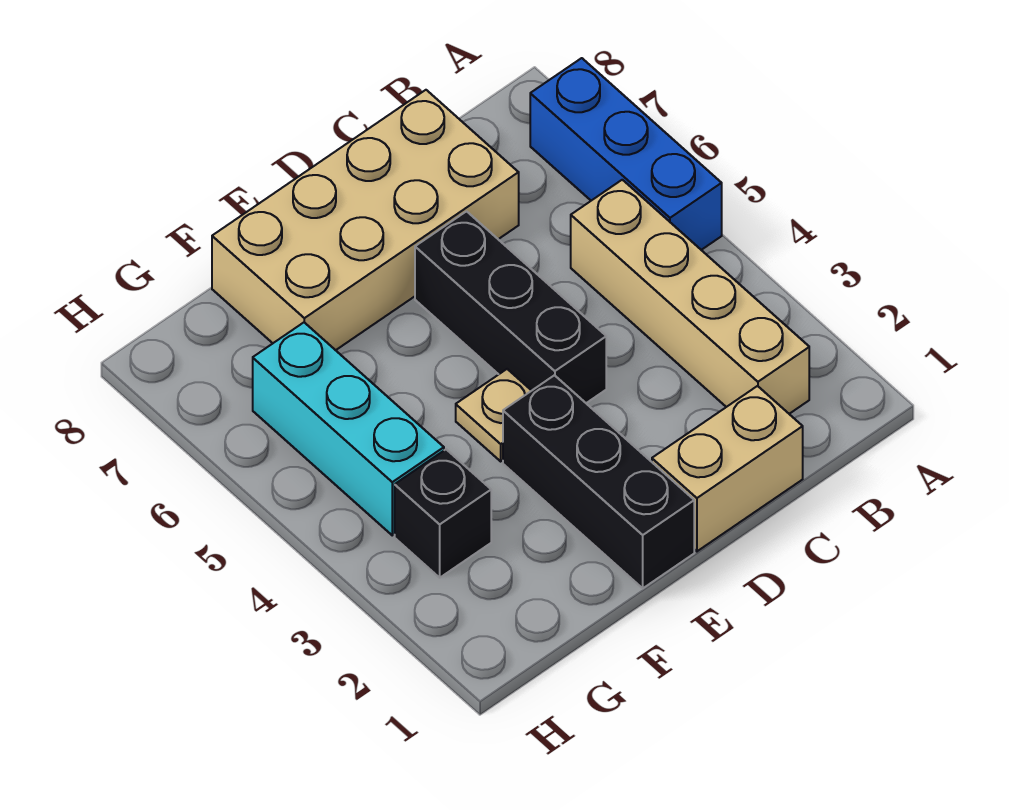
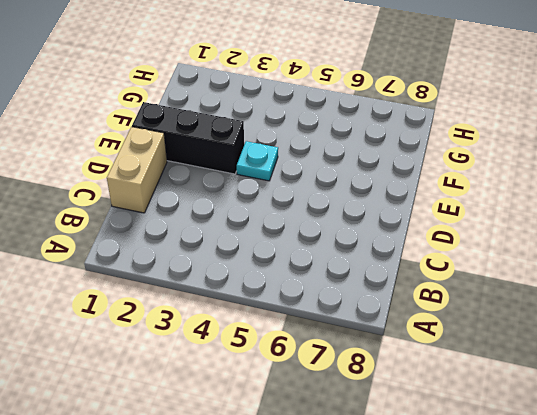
cyan plate E4 level 1 -> tan plate E4 level 1
none -> blue brick A5:A7 level 1
none -> tan brick B2:B5 level 1

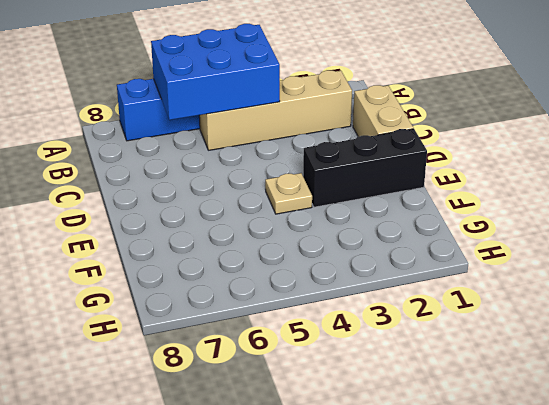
blue brick A4:B6 level 2 -> none
none -> tan brick C7:F8 level 1
none -> black brick D4:D6 level 1

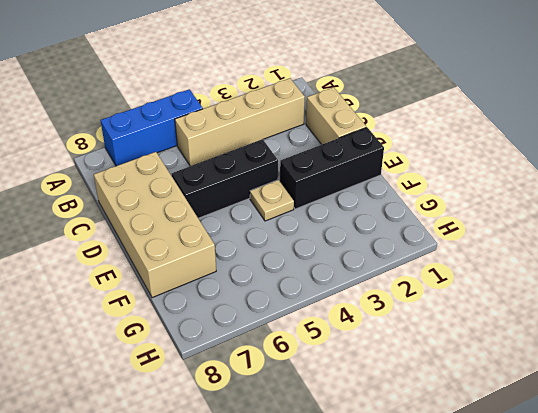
none -> black brick G3 level 1
none -> cyan brick G4:G6 level 1

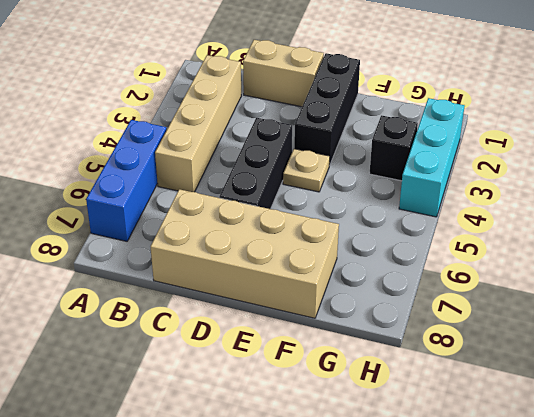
cyan brick H2:H4 level 1 -> cyan brick G4:G6 level 1

